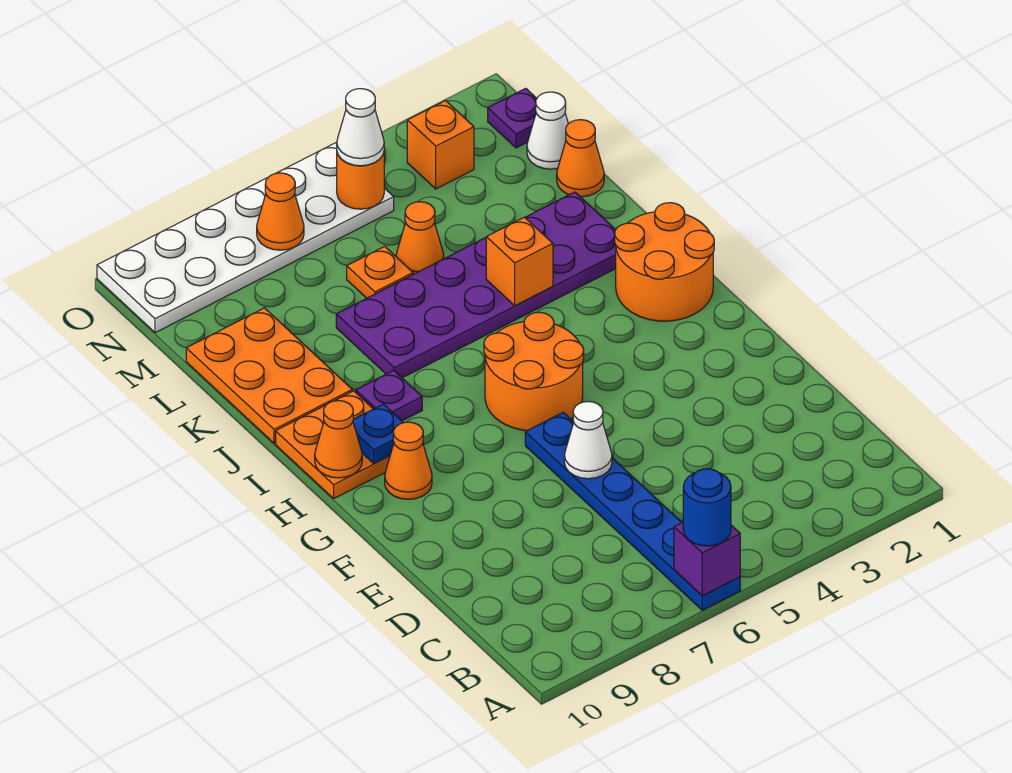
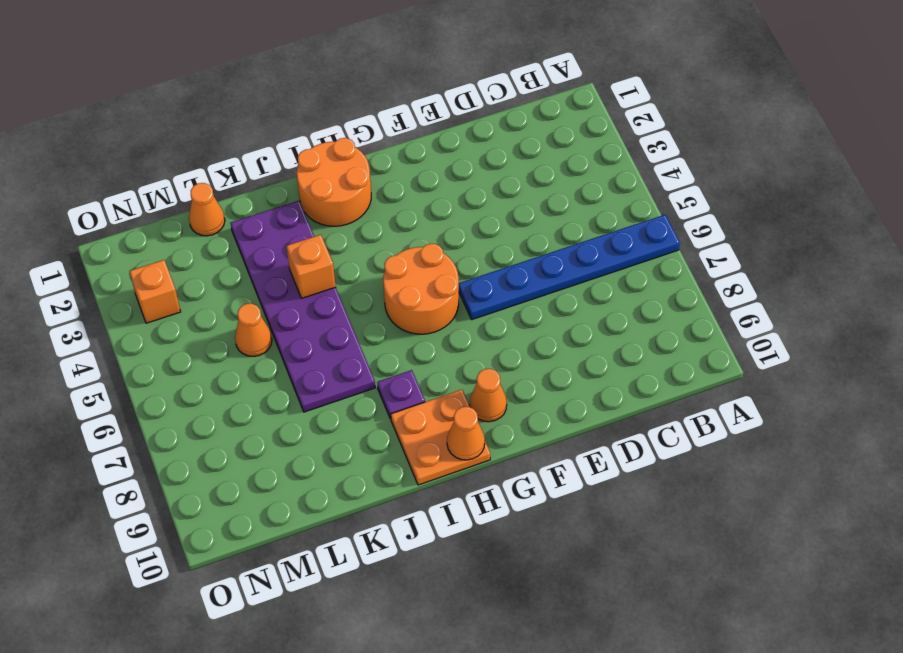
none -> orange plate J9:L10 level 1
none -> orange plate L6 level 1
none -> white cone M1 level 1

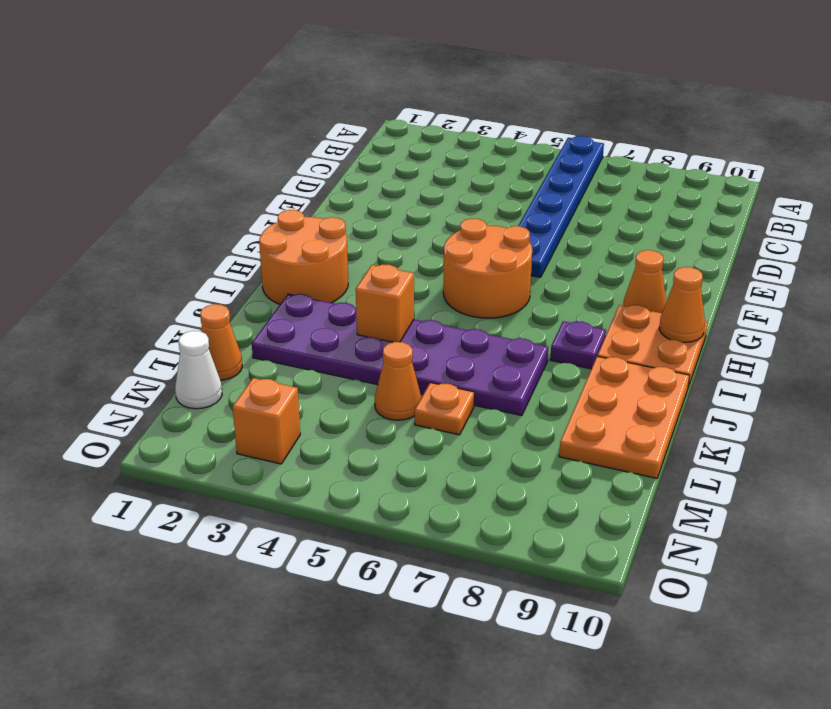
none -> purple plate N1 level 1
none -> white plate N5:O10 level 1
none -> purple brick A6 level 2

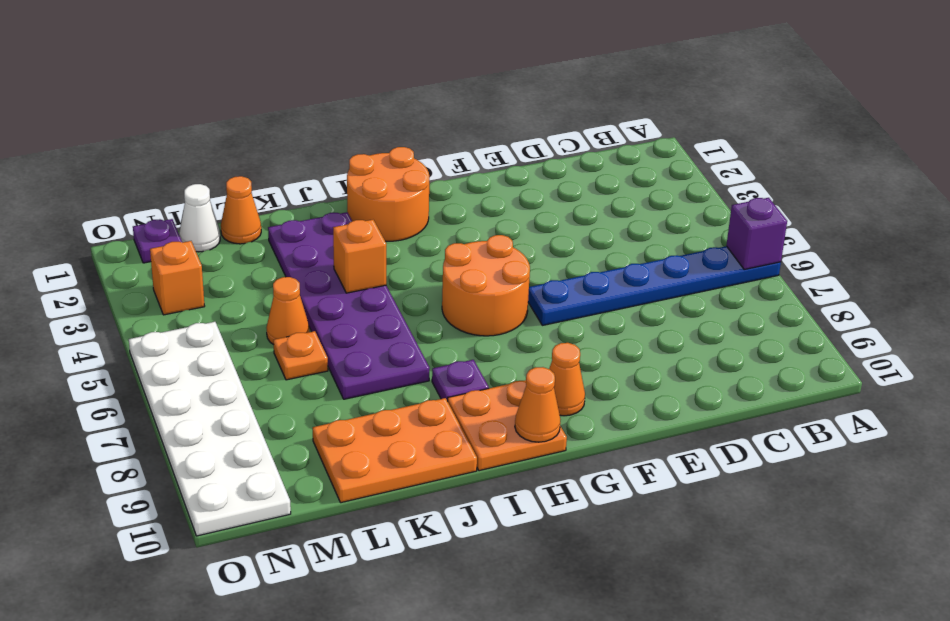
none -> white cone E6 level 2
none -> blue plate H9 level 2
none -> orange round brick N5 level 2

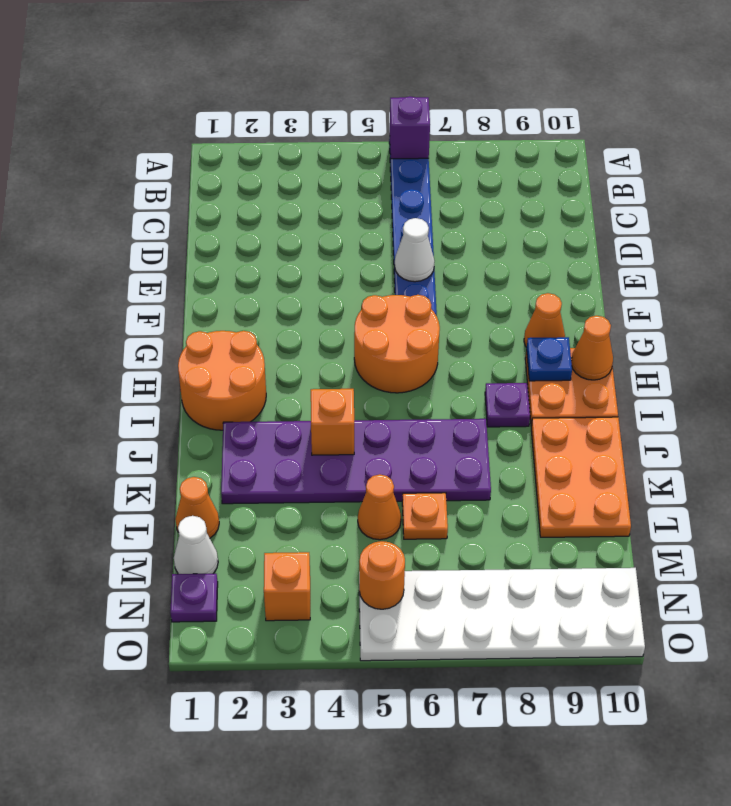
none -> orange cone N7 level 2
none -> blue round brick A6 level 3
none -> white cone N5 level 3

